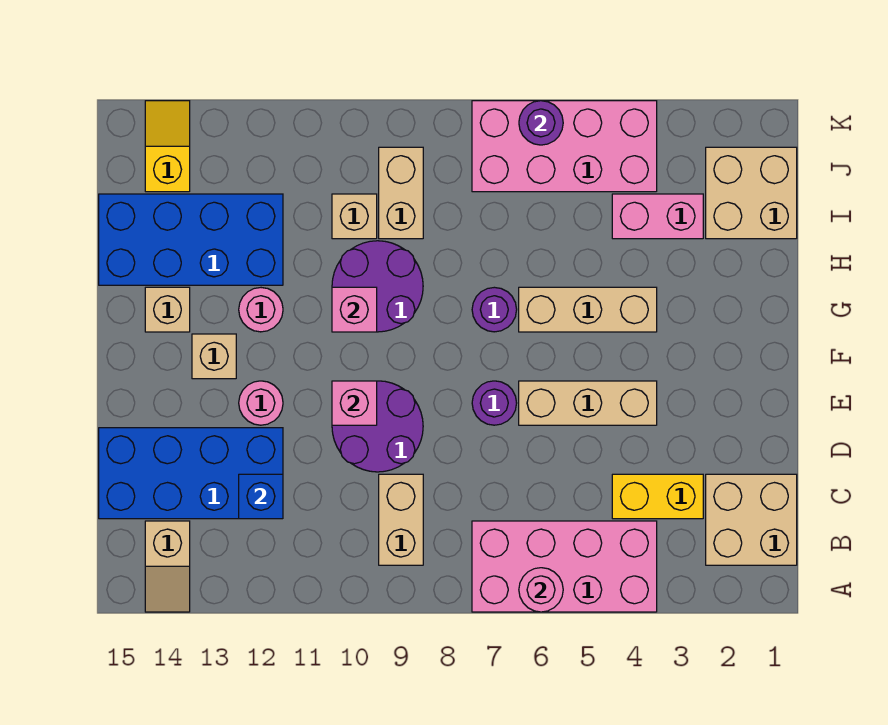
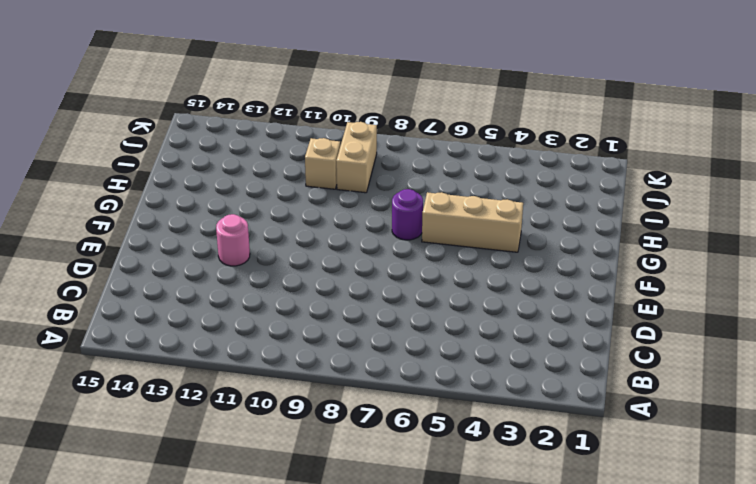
none -> pink brick A4:B7 level 1
none -> tan slope A14:B14 level 1 top B
none -> tan brick B1:C2 level 1

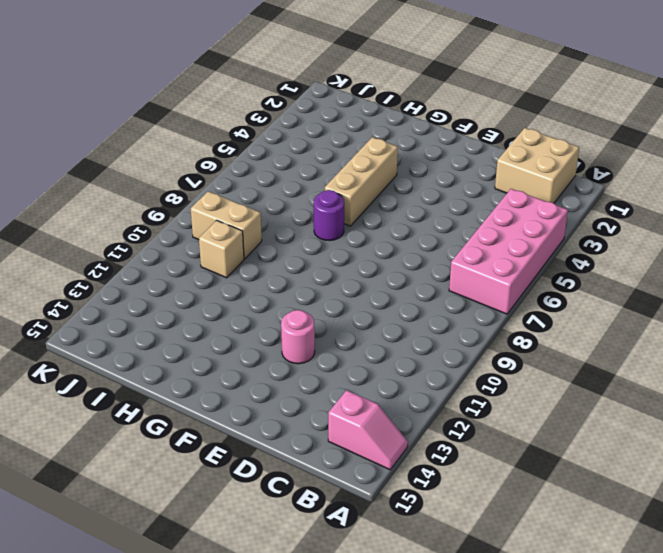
pink slope A14:B14 level 1 top B -> tan slope A14:B14 level 1 top B
none -> tan brick B9:C9 level 1
none -> yellow brick C3:C4 level 1
none -> blue brick C12:D15 level 1

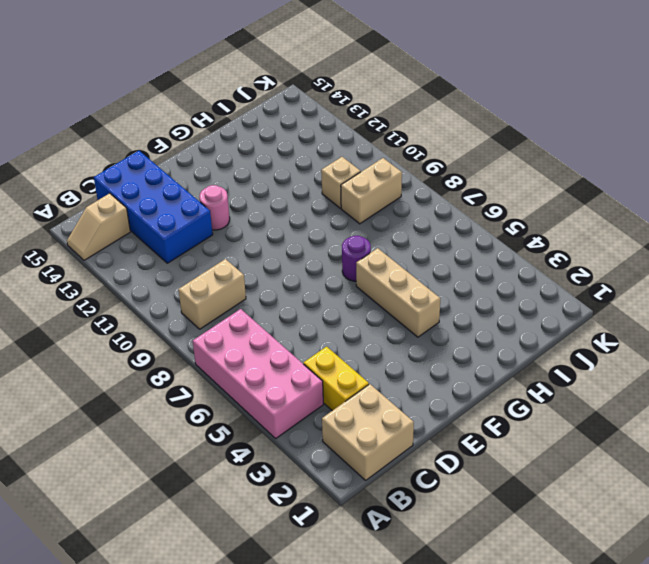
none -> purple round brick D9:E10 level 1
none -> tan brick E4:E6 level 1
none -> purple round brick E7 level 1

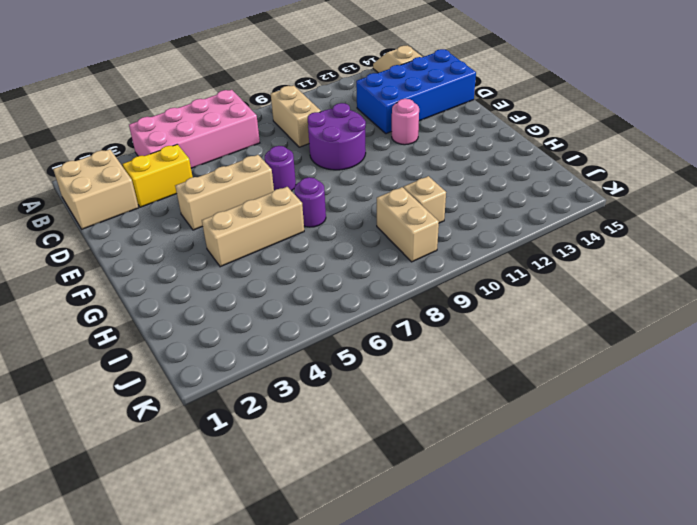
none -> tan brick F13 level 1
none -> purple round brick G9:H10 level 1
none -> pink round brick G12 level 1

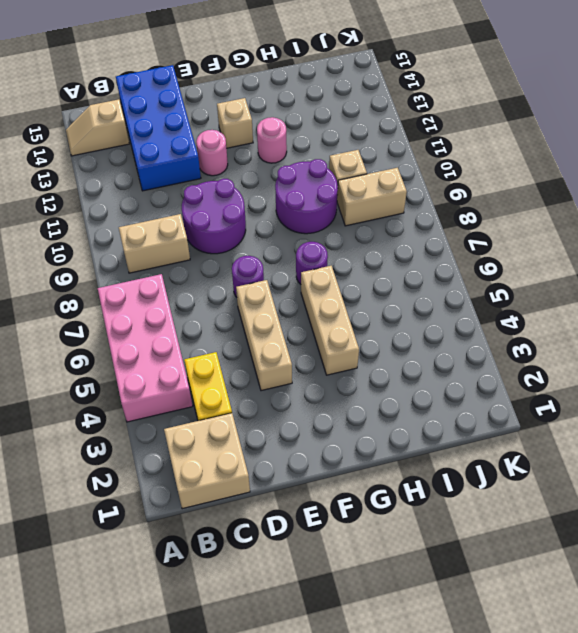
none -> tan brick G14 level 1
none -> blue brick H12:I15 level 1
none -> tan brick I1:J2 level 1

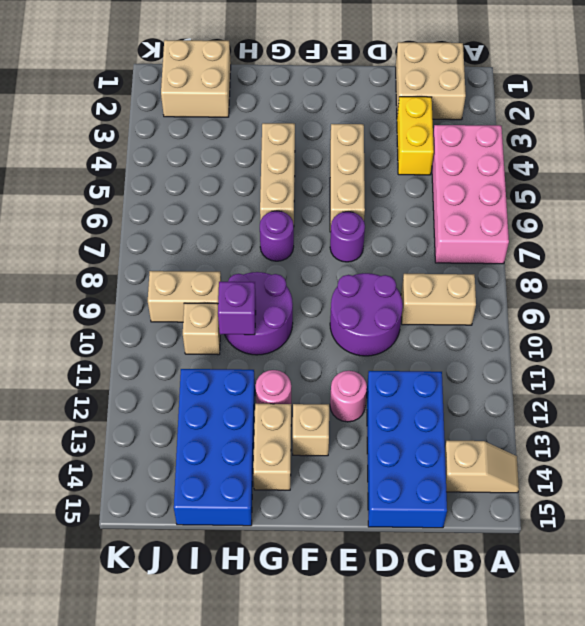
tan brick G13:G14 level 1 -> tan brick G14 level 1
purple brick H10 level 2 -> none
none -> pink brick I3:I4 level 1
none -> pink brick J4:K7 level 1
none -> yellow slope J14:K14 level 1 top J

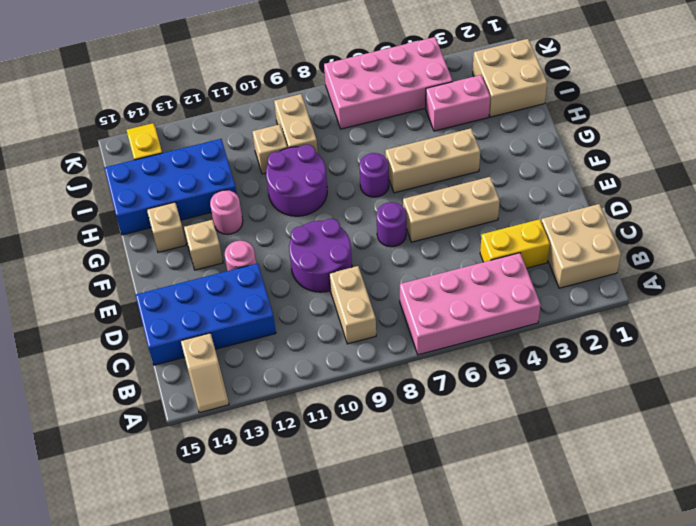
none -> pink round brick A6 level 2
none -> blue brick C12 level 2
none -> pink brick E10 level 2

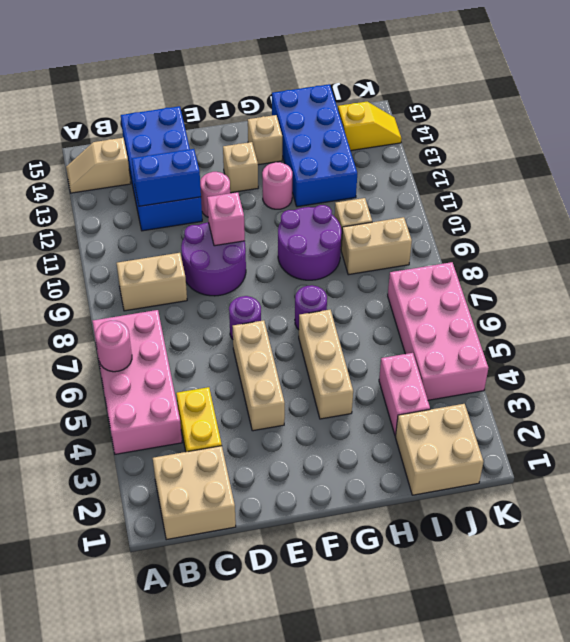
blue brick C12:D12 level 2 -> blue brick C12 level 2
none -> pink brick G10 level 2
none -> purple round brick K6 level 2

